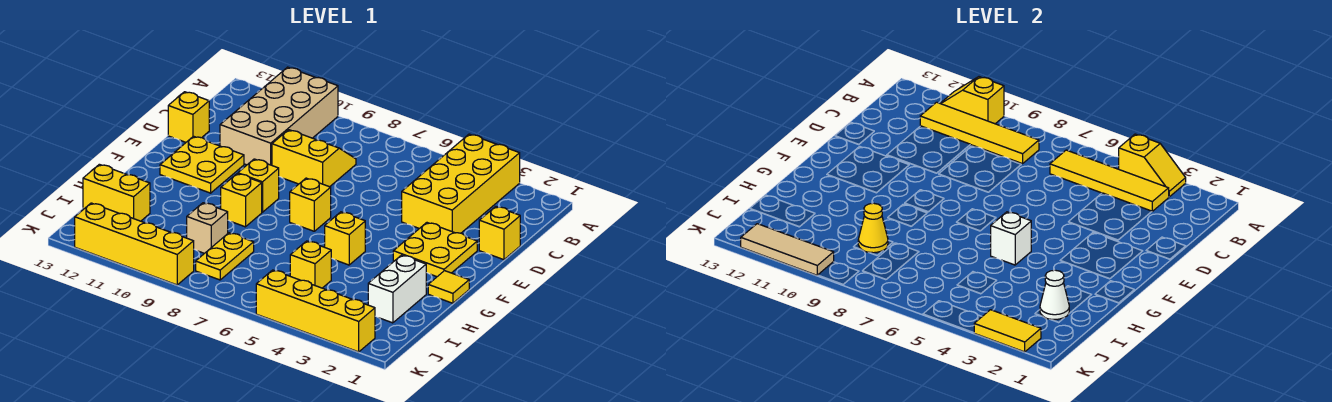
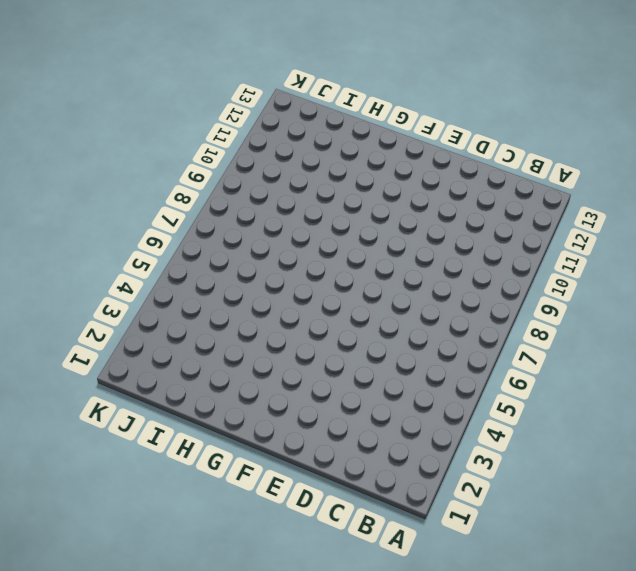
none -> yellow brick A3:D4 level 1
none -> tan brick A10:D11 level 1
none -> yellow slope C8:D9 level 1 top D

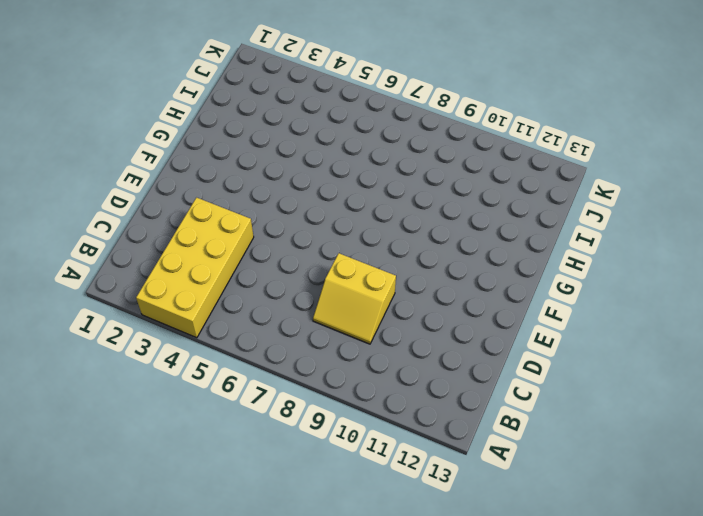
none -> tan brick A10:D11 level 1
none -> yellow brick D1 level 1
none -> yellow brick D13 level 1

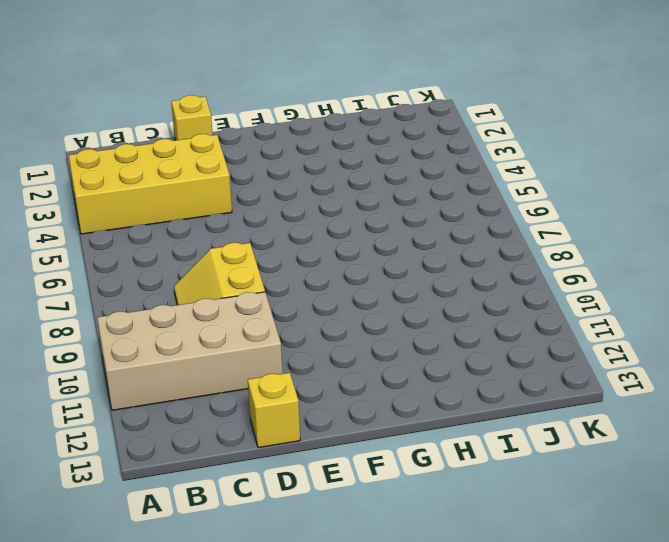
none -> yellow plate E2:F3 level 1
none -> yellow plate E11:F12 level 1
none -> yellow brick F7 level 1

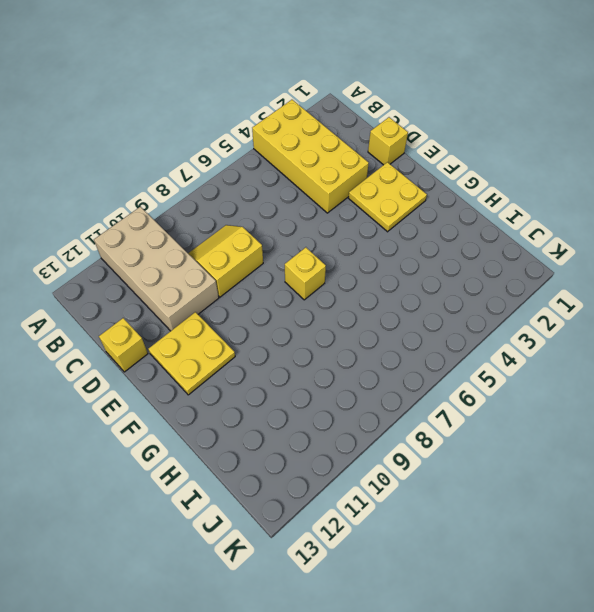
none -> yellow brick F9 level 1
none -> yellow tile G1 level 1
none -> yellow brick G5 level 1

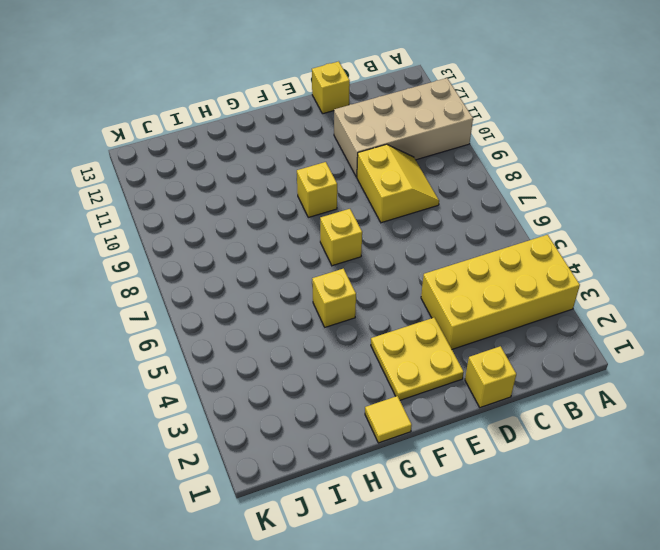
none -> yellow plate E11:F12 level 1
none -> yellow brick G9 level 1
none -> white brick H2:I2 level 1

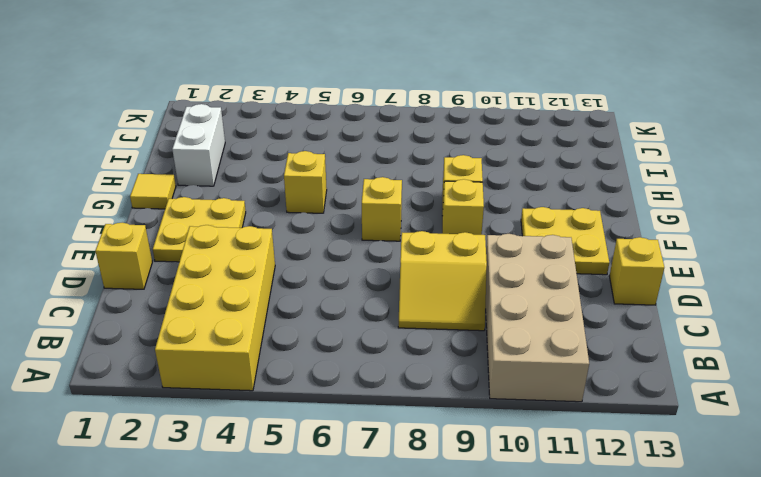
none -> yellow brick I5 level 1
none -> yellow plate I8:J8 level 1
none -> tan brick I9 level 1

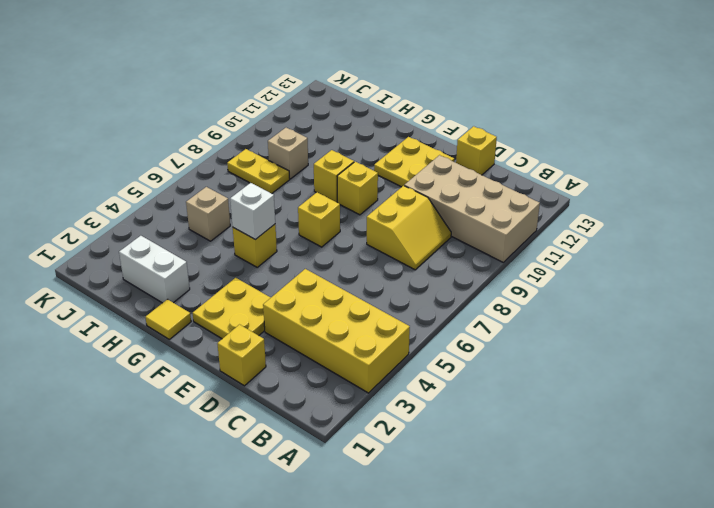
tan brick I5 level 1 -> yellow brick I5 level 1
none -> yellow brick I12:I13 level 1
none -> yellow brick K2:K5 level 1
none -> yellow brick K9:K12 level 1

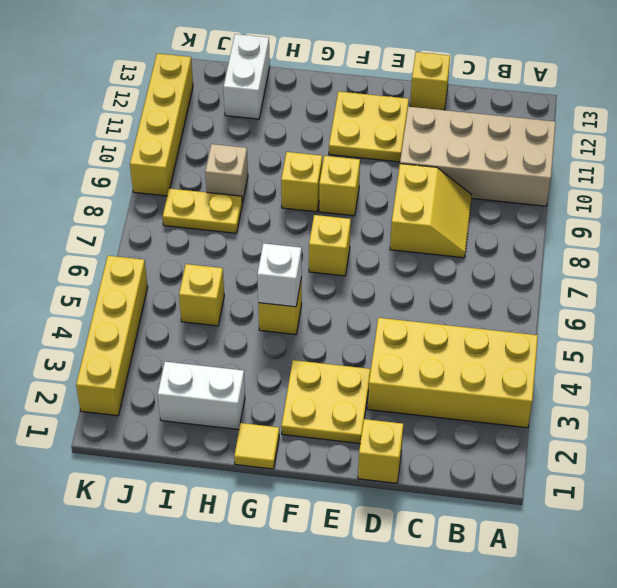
white brick I12:I13 level 1 -> yellow brick I12:I13 level 1
none -> yellow slope A3:A4 level 2 top 4
none -> yellow slope A10:A11 level 2 top 10
none -> yellow tile B3:B6 level 2

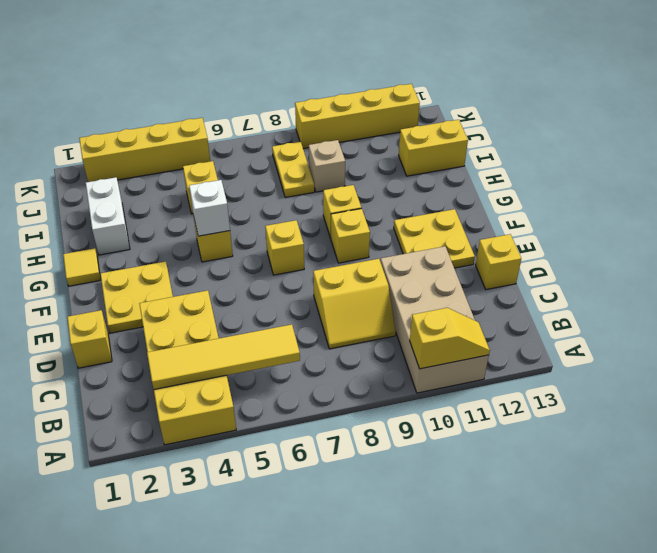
none -> yellow slope A3:A4 level 2 top 4
none -> yellow tile B8:B11 level 2
none -> white cone I2 level 2

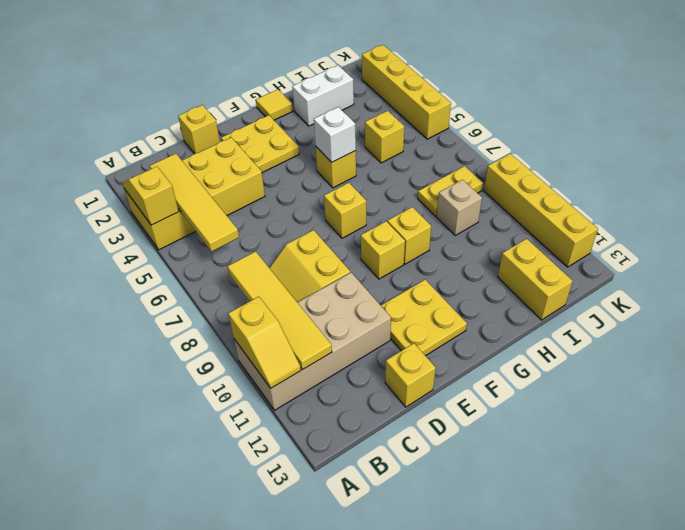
none -> white cone I2 level 2
none -> yellow cone I9 level 2
none -> yellow tile K2:K3 level 2

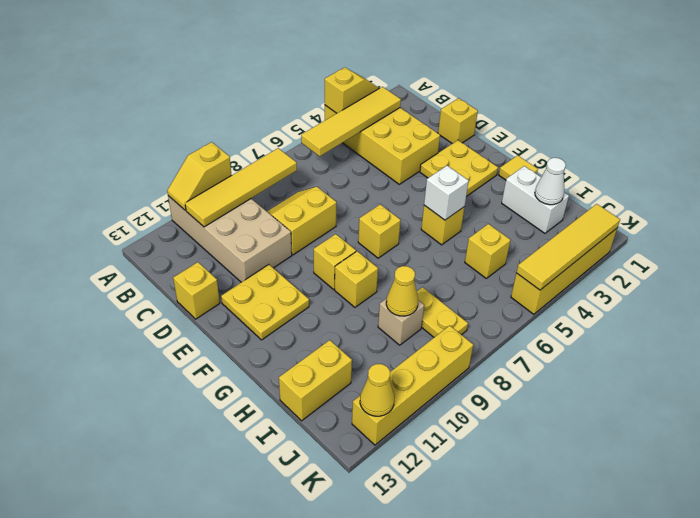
yellow tile K2:K5 level 2 -> yellow tile K2:K3 level 2
yellow cone K12 level 2 -> tan tile K10:K12 level 2

